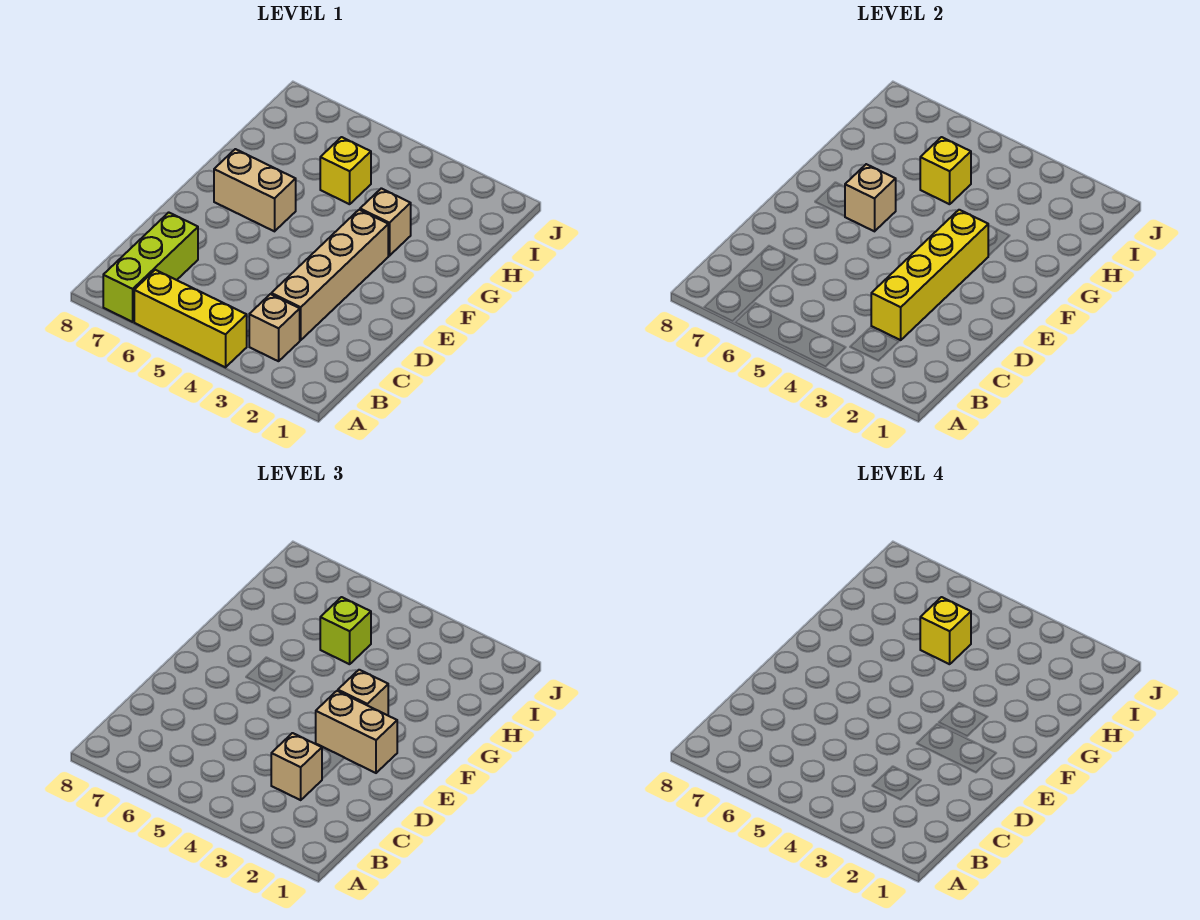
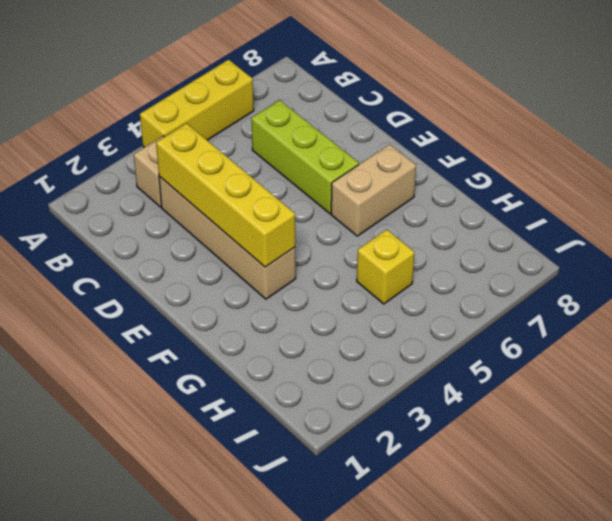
lime brick C6:E6 level 1 -> lime brick A7:C7 level 1
none -> tan brick G3 level 1
none -> tan brick F6 level 2
none -> yellow brick H5 level 2

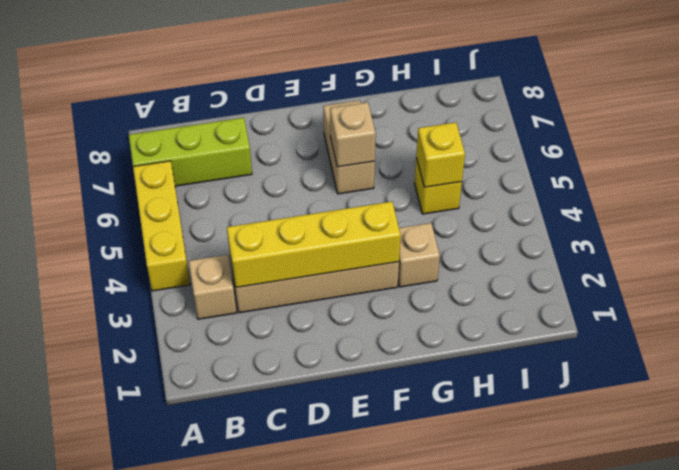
none -> tan brick C3 level 3
none -> tan brick E2:E3 level 3
none -> tan brick F3 level 3

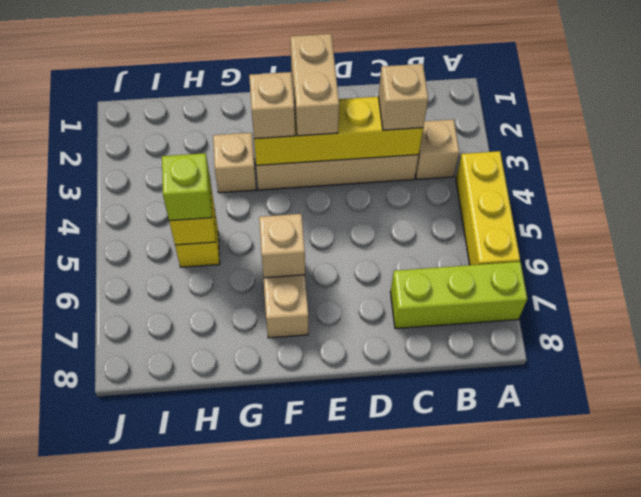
none -> yellow brick H5 level 4

